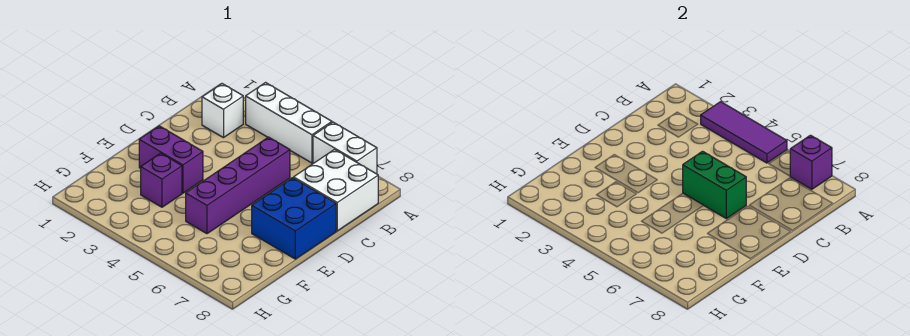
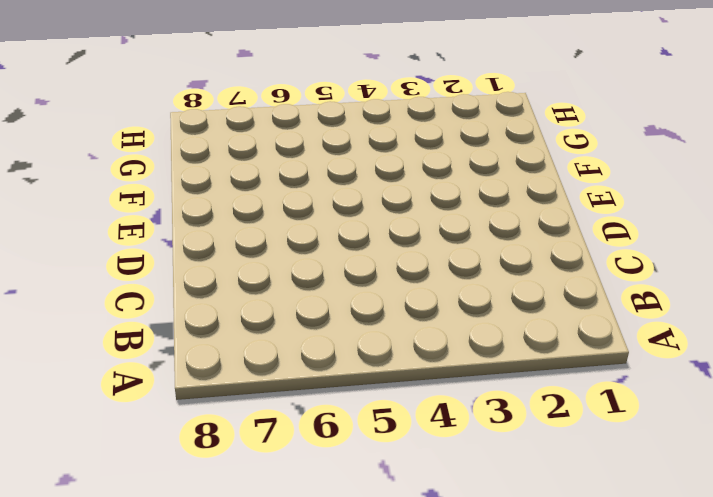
none -> white brick A3:A5 level 1
none -> white brick A6:A7 level 1

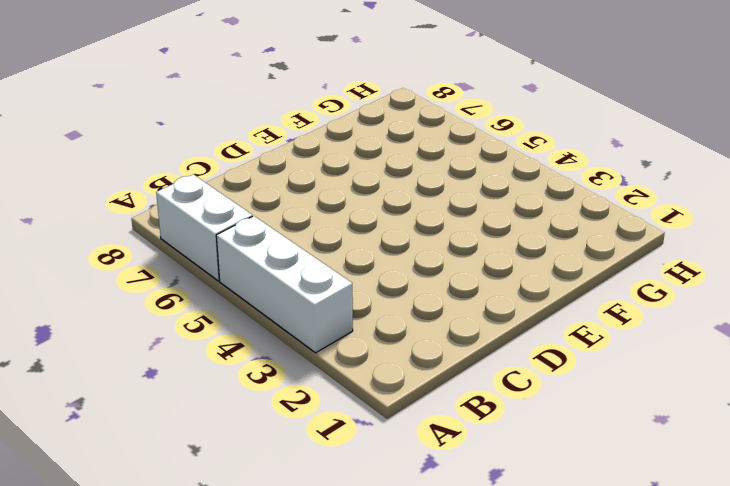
none -> white brick B2 level 1
none -> white brick B7:C8 level 1

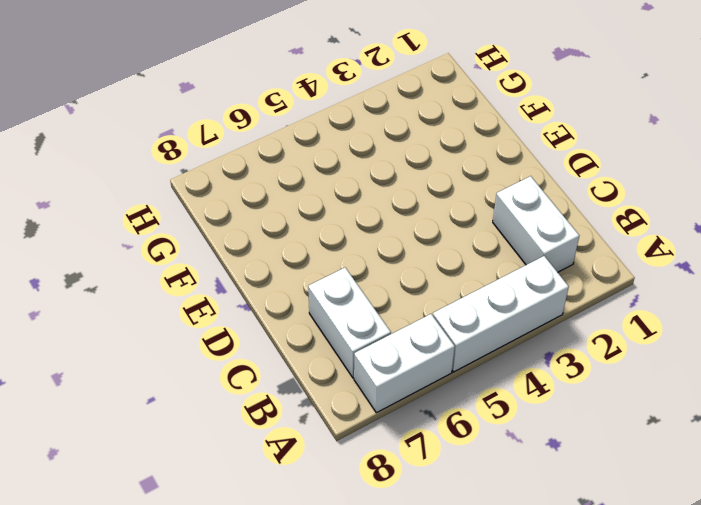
white brick B2:C2 level 1 -> white brick B2 level 1
white brick B7:C7 level 1 -> white brick B7:C8 level 1
none -> purple brick C5:F5 level 1
none -> blue brick D7:E8 level 1

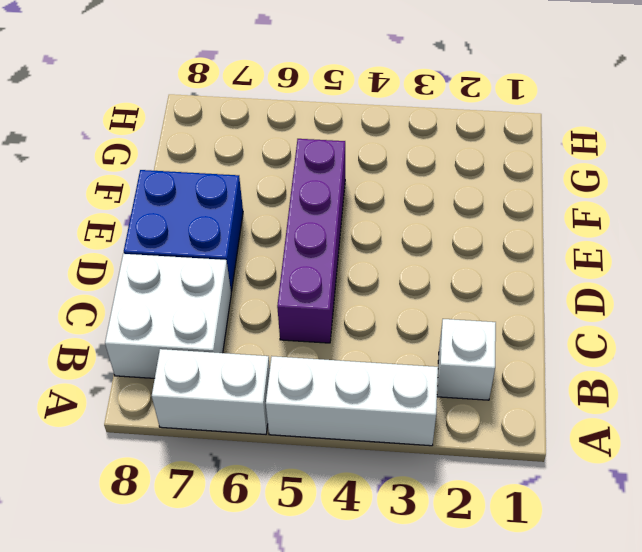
none -> purple brick E2:E3 level 1
none -> purple brick F3 level 1

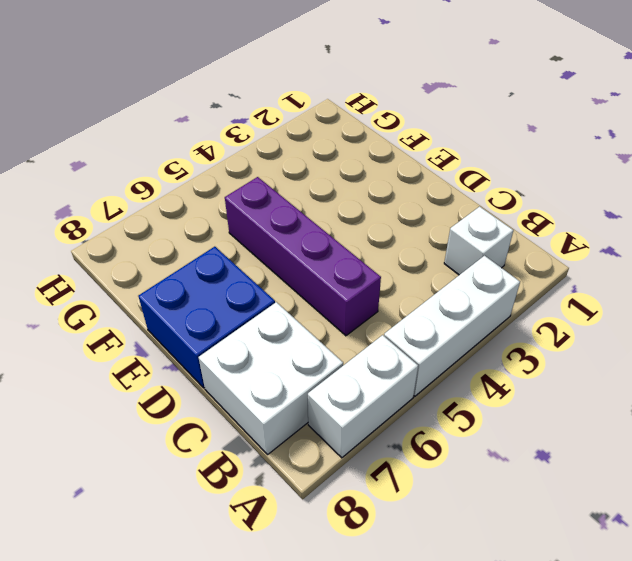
none -> purple brick E2:E3 level 1
none -> purple brick F3 level 1

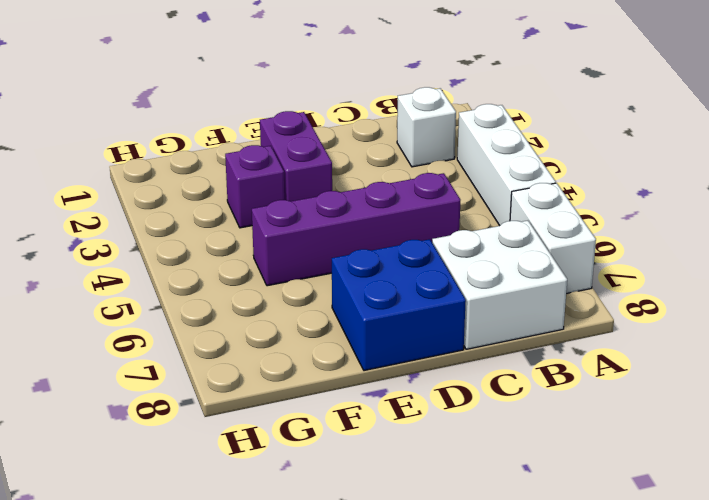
none -> purple tile A3:A5 level 2
none -> purple brick A7 level 2

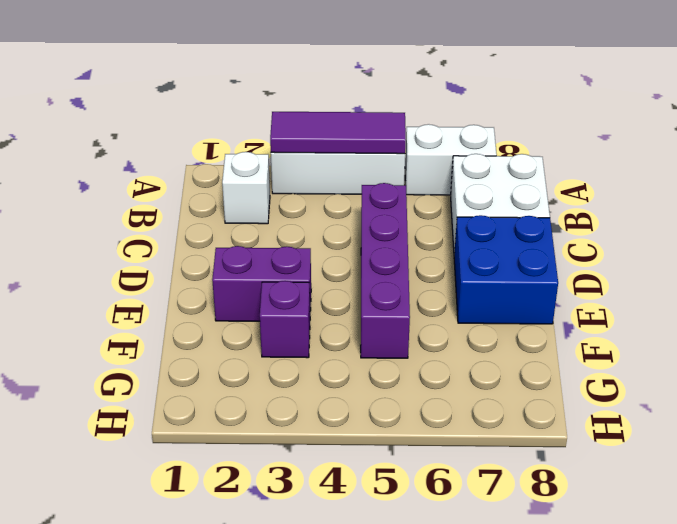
none -> purple brick A7 level 2
none -> green brick D5:D6 level 2

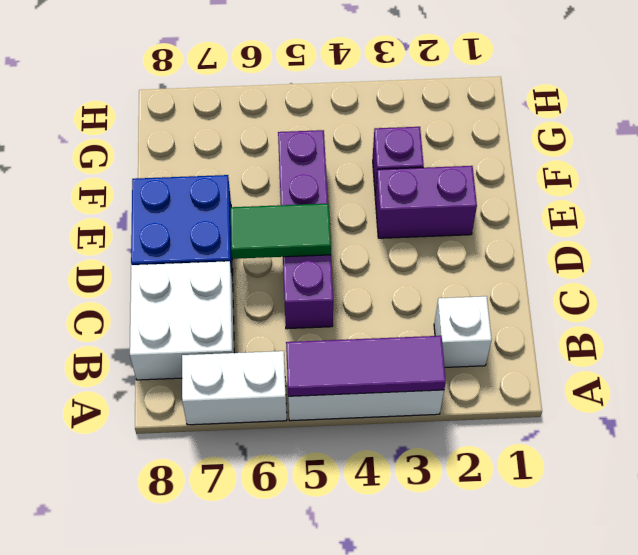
green tile D5:D6 level 2 -> green brick D5:D6 level 2
none -> purple brick A7 level 2

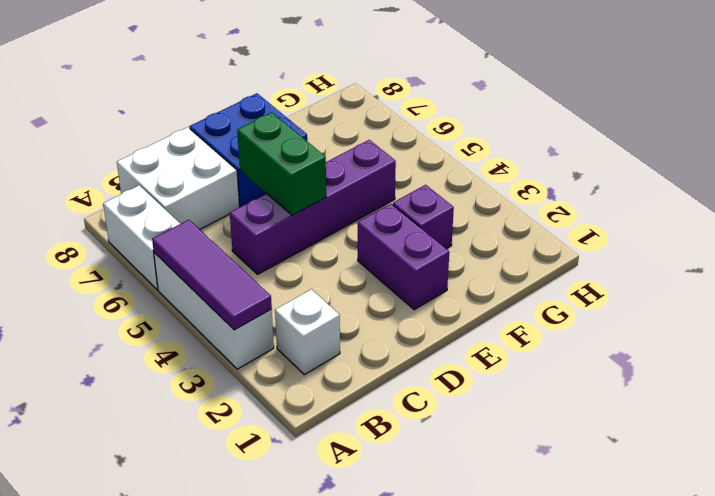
none -> purple brick A7 level 2

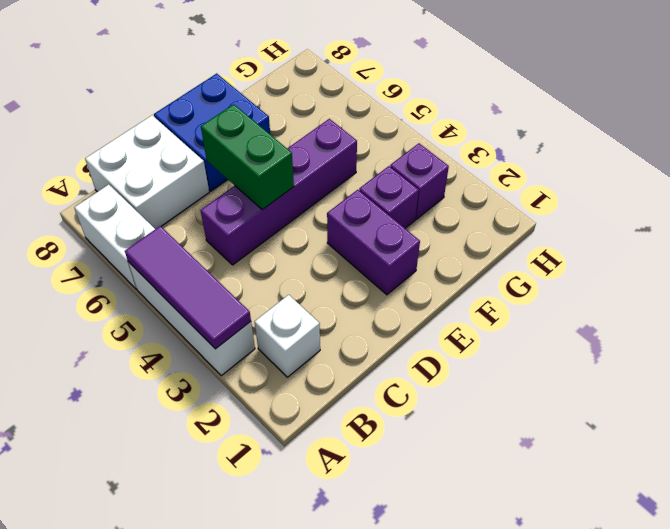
purple brick G3 level 1 -> purple brick A7 level 2

